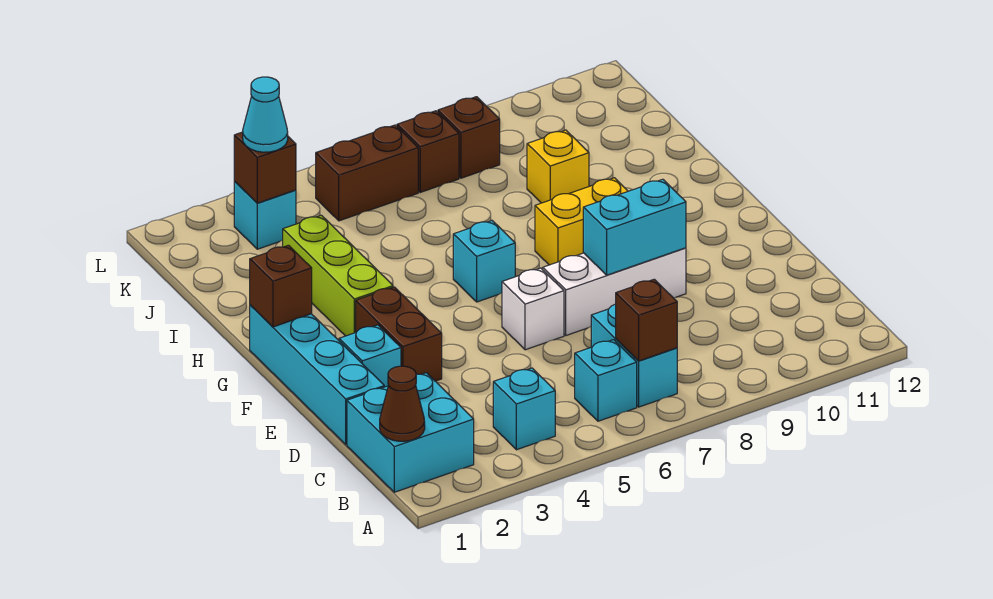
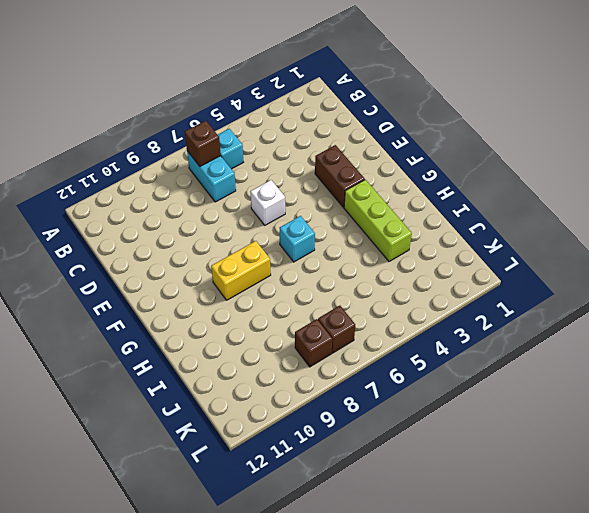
none -> cyan brick B1:C2 level 1
none -> cyan brick B4 level 1
none -> cyan brick D1:G1 level 1

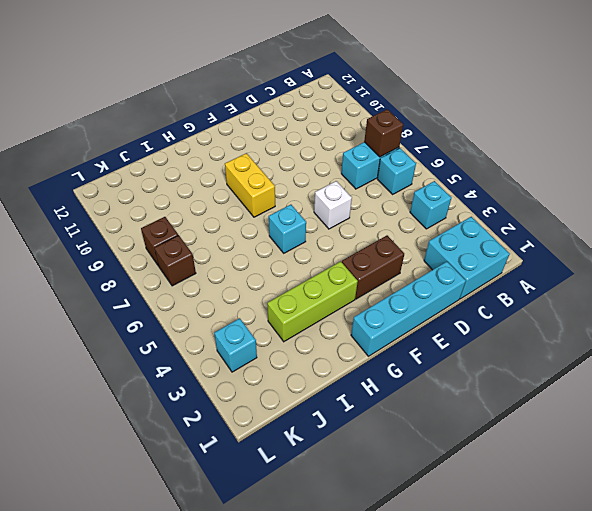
none -> cyan brick E2 level 1
none -> white brick E7:E9 level 1
none -> yellow brick I9 level 1

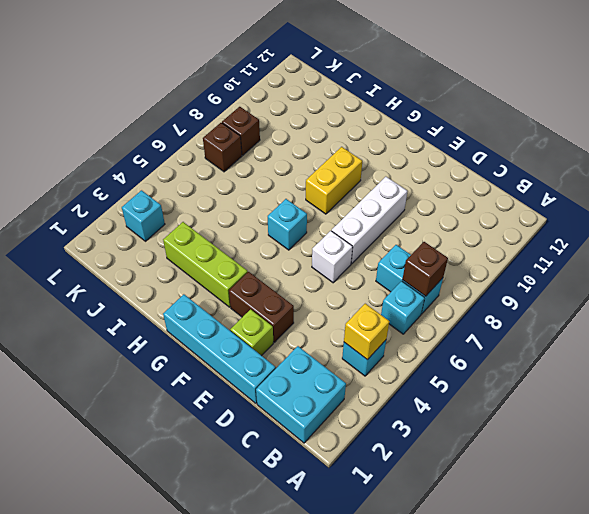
yellow brick B4 level 2 -> yellow brick I9 level 1
lime brick E2 level 1 -> cyan brick E2 level 1
none -> brown brick K5:K6 level 1
none -> brown cone B1 level 2
none -> cyan brick E8:E9 level 2

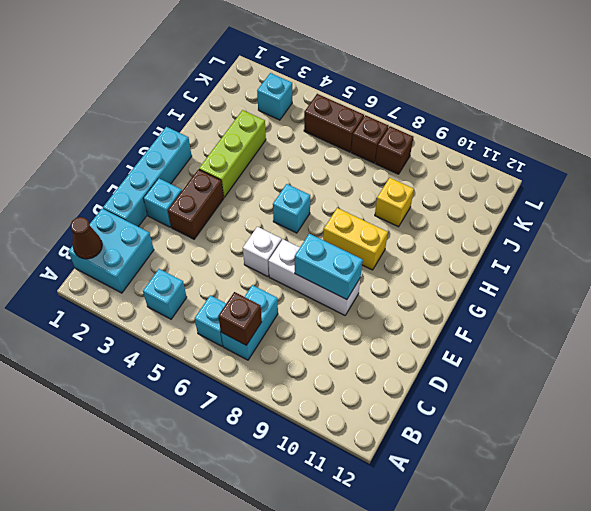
none -> brown brick G1 level 2
none -> brown brick K3 level 2
none -> cyan cone K3 level 3

